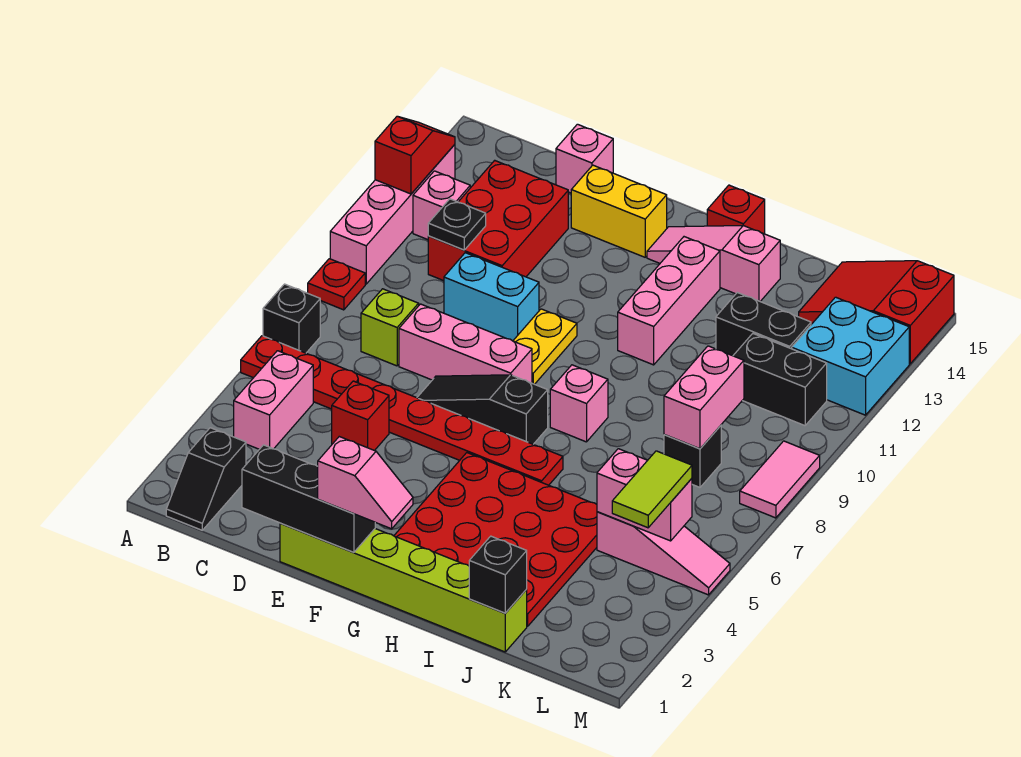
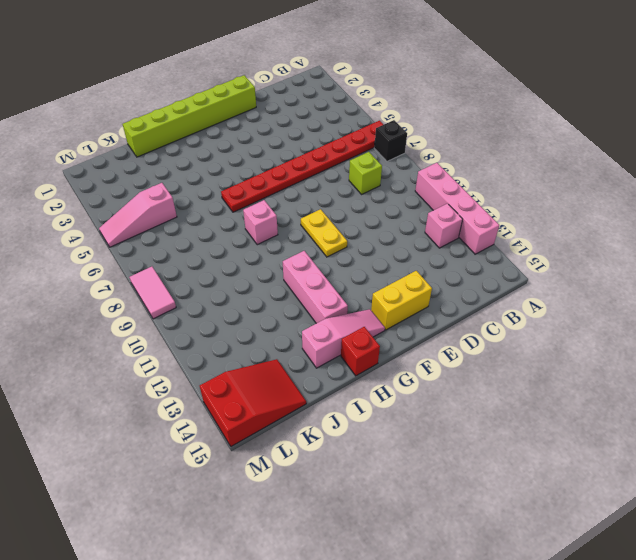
none -> red plate A9 level 1
none -> black slope B1:B2 level 1 top 2
none -> pink brick B4:B5 level 1
none -> red brick C11:D13 level 1

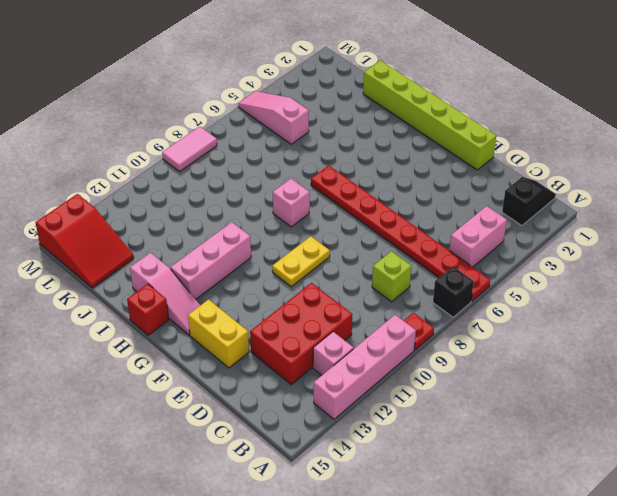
none -> red brick D5 level 1
none -> pink brick D8:F8 level 1
none -> cyan brick D10:E10 level 1
none -> pink brick D15 level 1

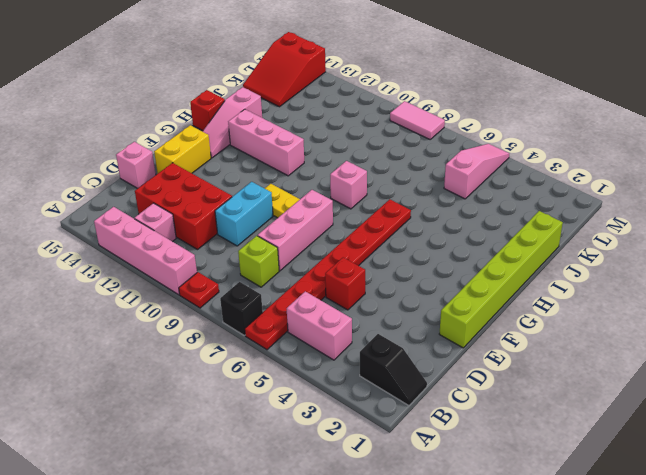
none -> black slope E7:G7 level 1 top G
none -> red plate G2:J5 level 1
none -> black brick J12:K12 level 1
none -> black brick K8 level 1

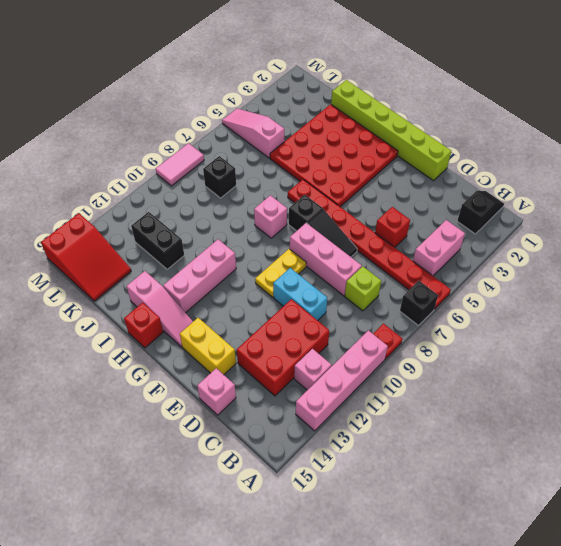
none -> black brick K11:L11 level 1
none -> cyan brick L12:M13 level 1
none -> red slope A12:A13 level 2 top 12
none -> black plate C11 level 2

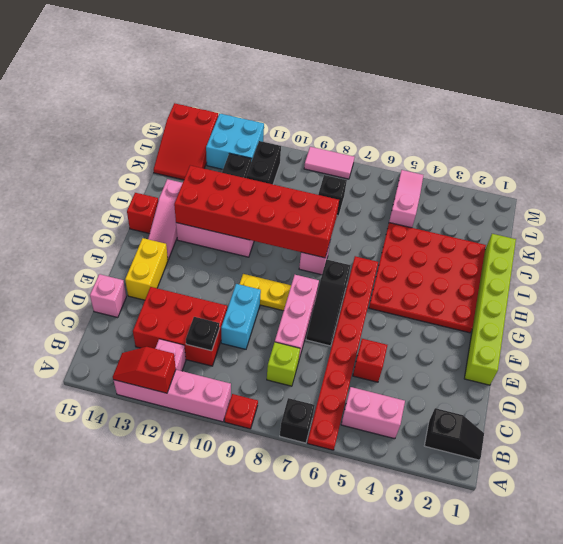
red brick H8:I13 level 2 -> none
none -> black brick D1:F1 level 2
none -> black brick J1 level 2
none -> pink brick K5:L5 level 2
none -> pink brick K8:K9 level 2

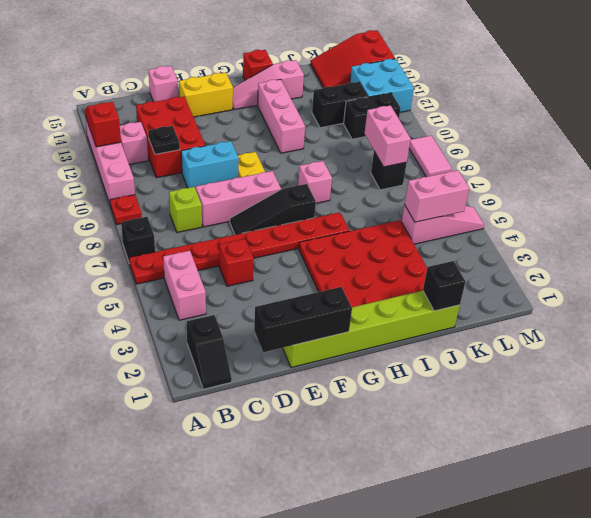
none -> pink slope F1:G1 level 3 top F
none -> lime tile L4:L5 level 3

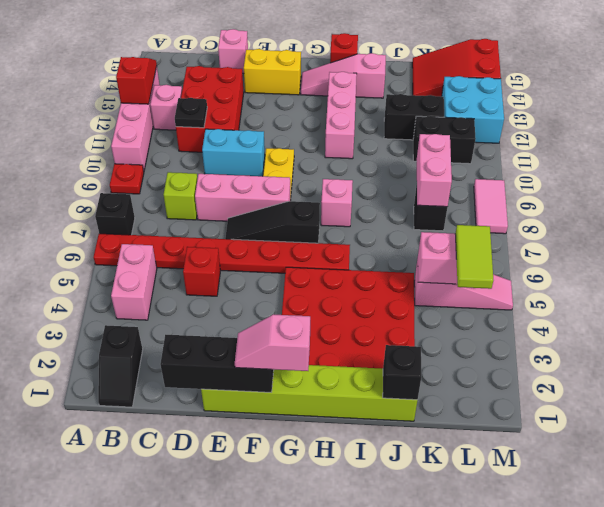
pink slope F1:G1 level 3 top G -> pink slope F1:G1 level 3 top F

